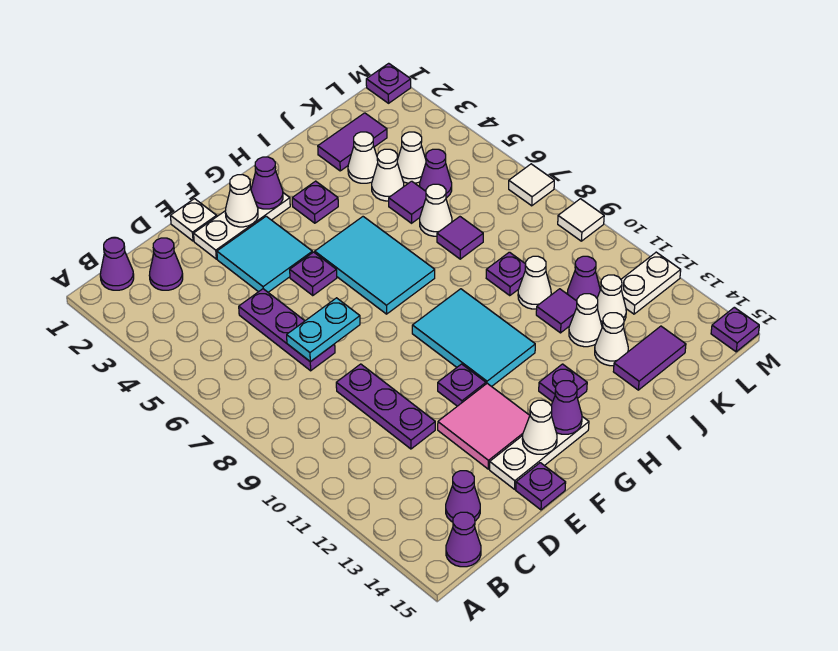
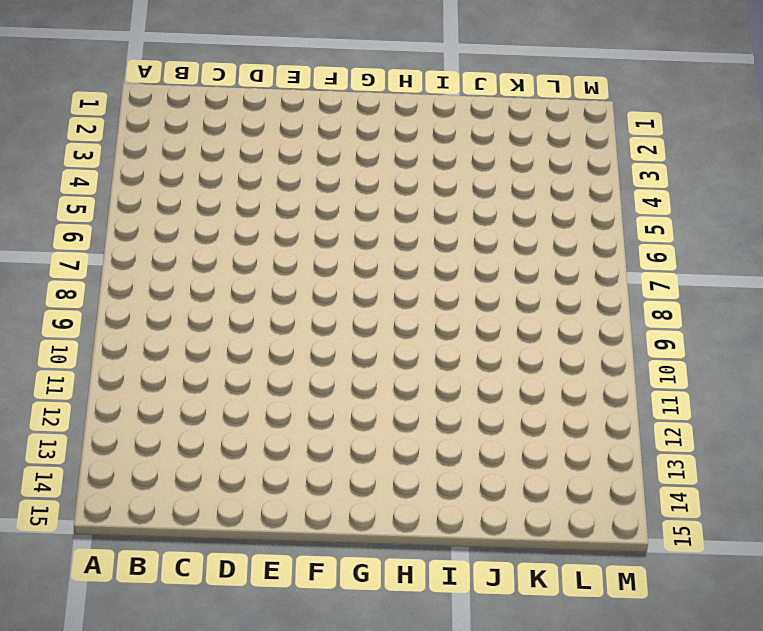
none -> purple cone B1 level 1
none -> purple cone B15 level 1
none -> purple cone C2 level 1
none -> purple cone C14 level 1

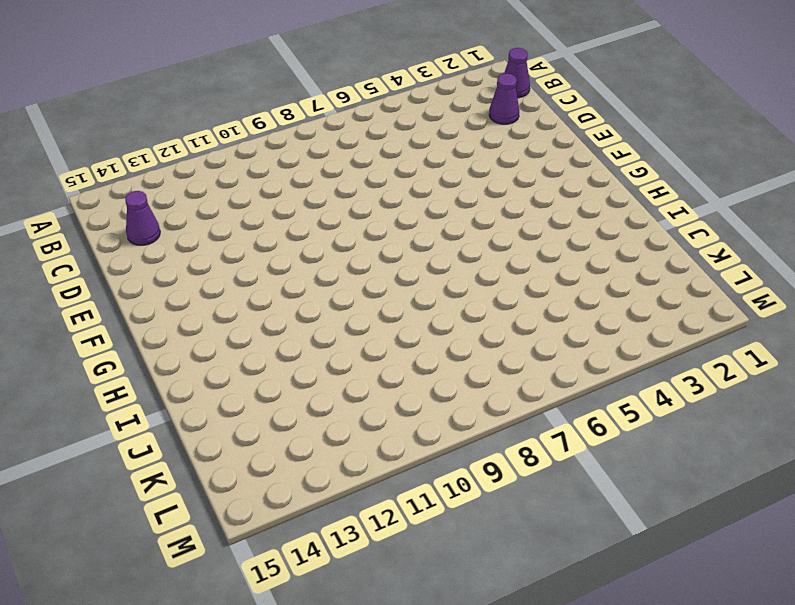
none -> purple cone B15 level 1
none -> purple plate D5:D7 level 1
none -> purple plate D9:D11 level 1
none -> white plate E1 level 1

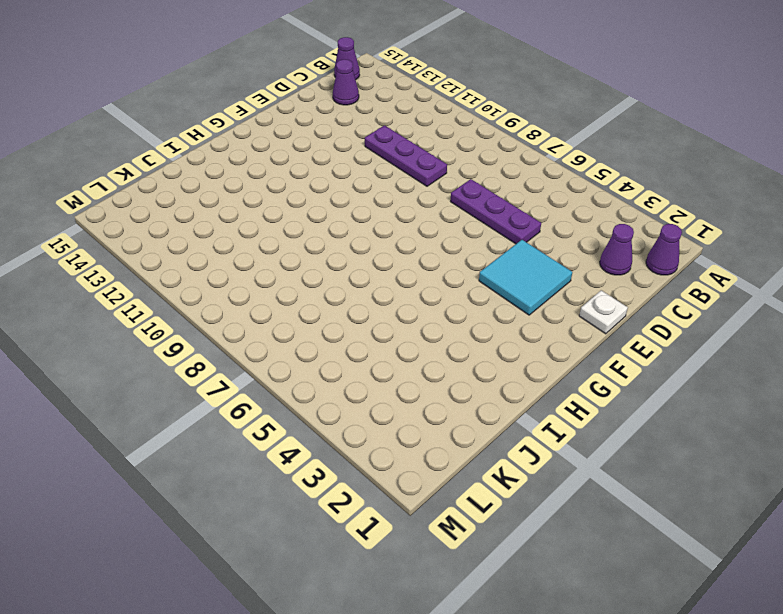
none -> white plate E2:G2 level 1
none -> pink tile E12:F13 level 1
none -> white plate E14:G14 level 1
none -> purple plate E15 level 1

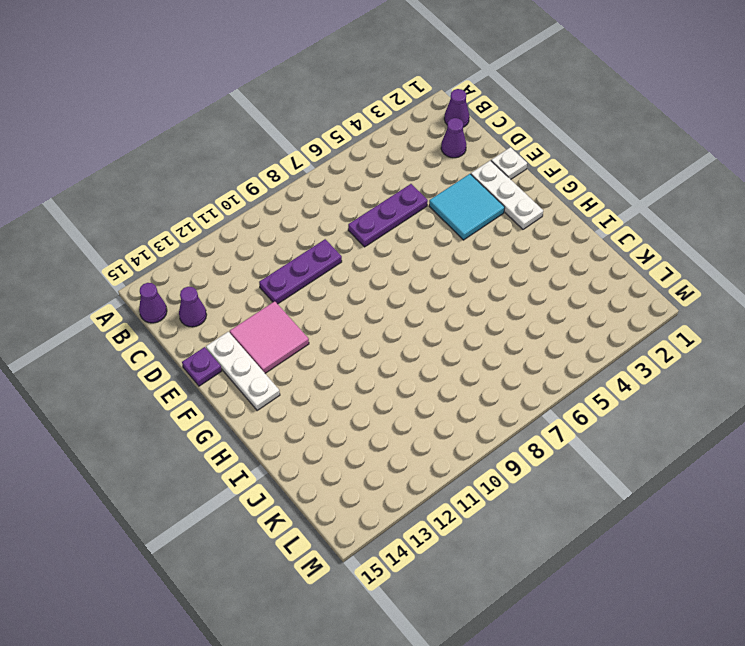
none -> purple plate F5 level 1
none -> purple plate F11 level 1
none -> cyan tile G5:H7 level 1
none -> cyan tile G9:H11 level 1

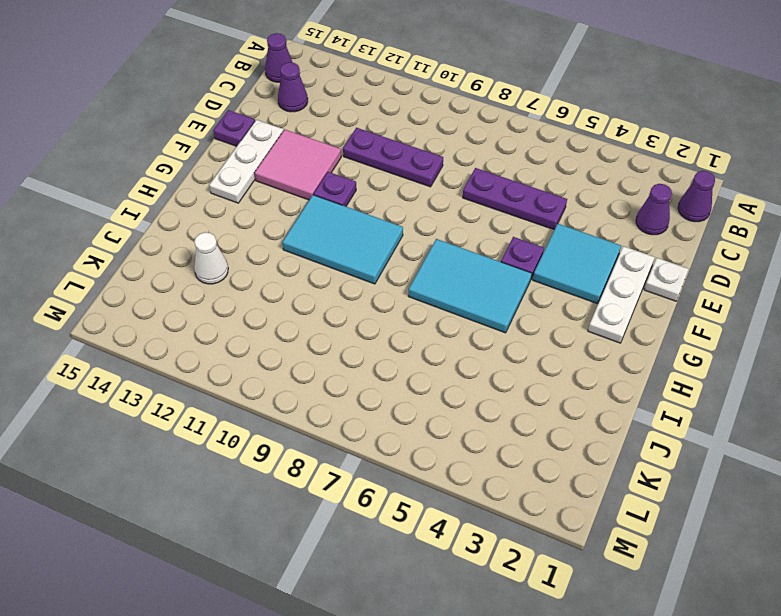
none -> purple plate H3 level 1
none -> purple plate H13 level 1
none -> purple tile J2:K2 level 1
none -> white cone J3 level 1

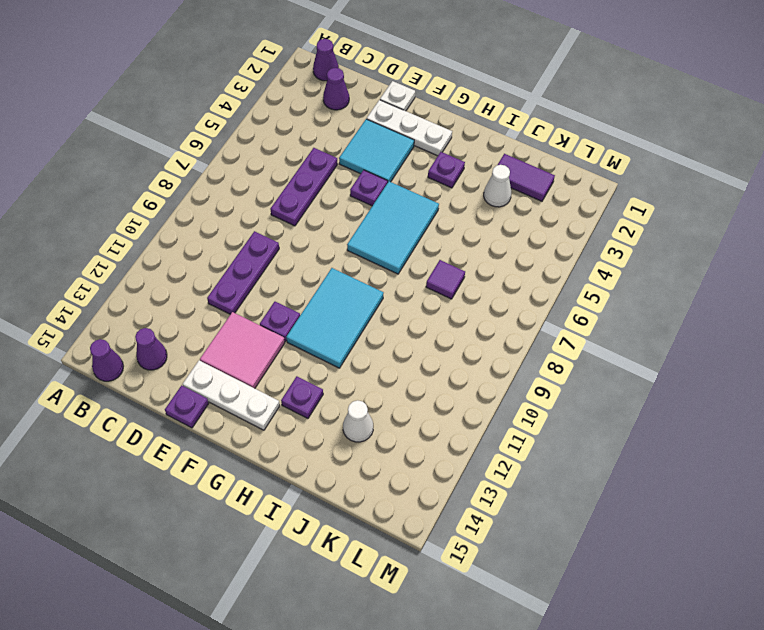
none -> white cone J4 level 1
none -> purple tile J5 level 1
none -> white cone J6 level 1
none -> purple plate J9 level 1

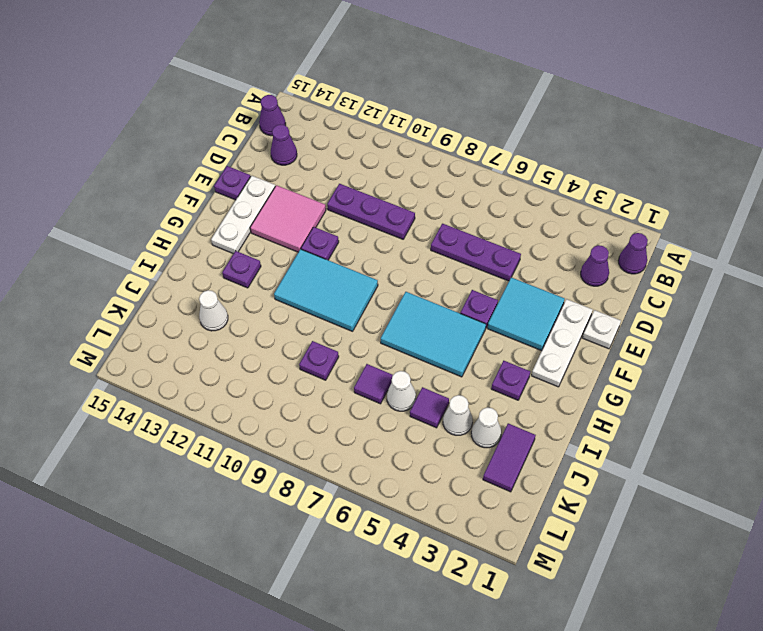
none -> white cone J10 level 1
none -> purple tile J11 level 1
none -> white cone J12 level 1
none -> purple tile J14:K14 level 1

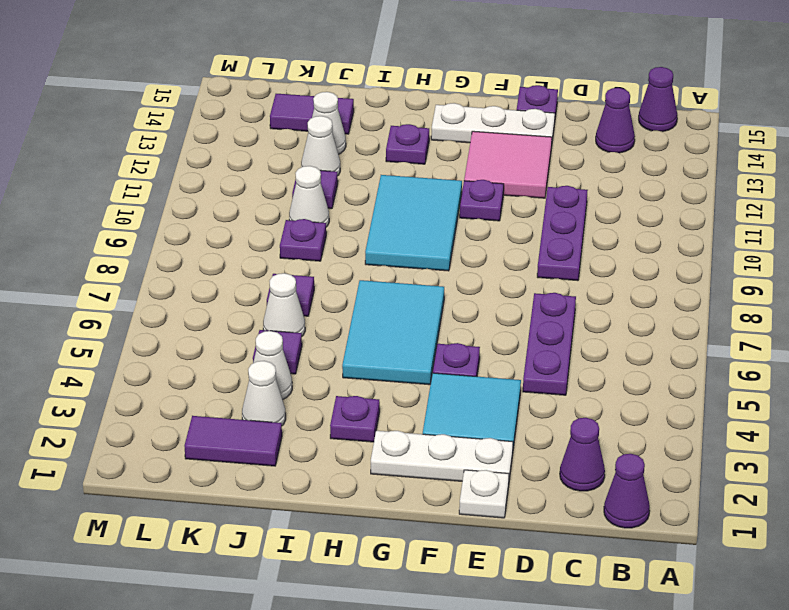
none -> white cone K4 level 1
none -> purple cone K5 level 1
none -> purple cone K11 level 1
none -> white cone K12 level 1

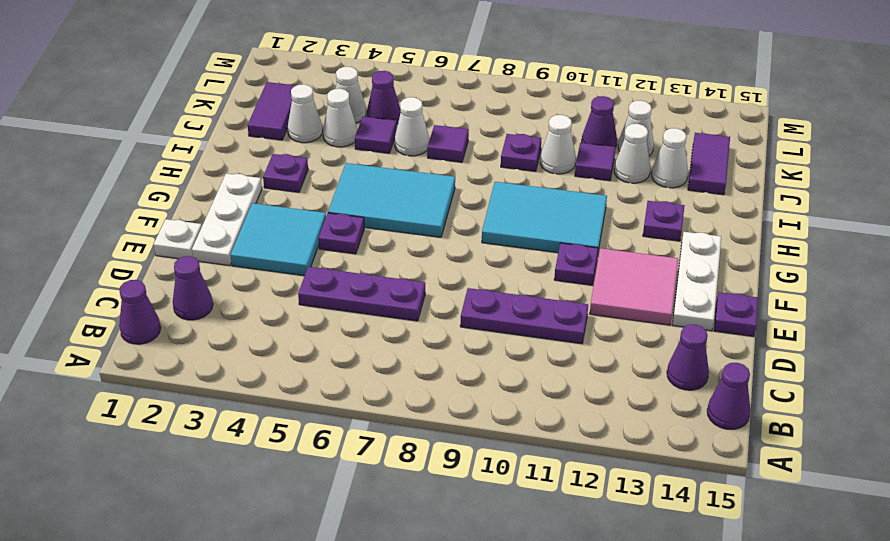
none -> white plate L12:M12 level 1
none -> purple plate M1 level 1
none -> white tile M7 level 1
none -> white tile M9 level 1

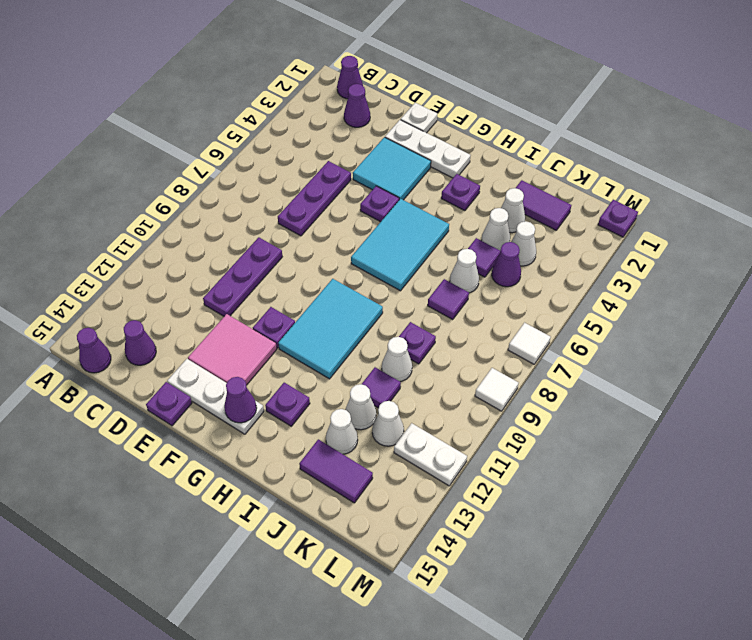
none -> purple cone K11 level 1
none -> purple plate M15 level 1
none -> cyan plate D7:E7 level 2
none -> white cone F2 level 2

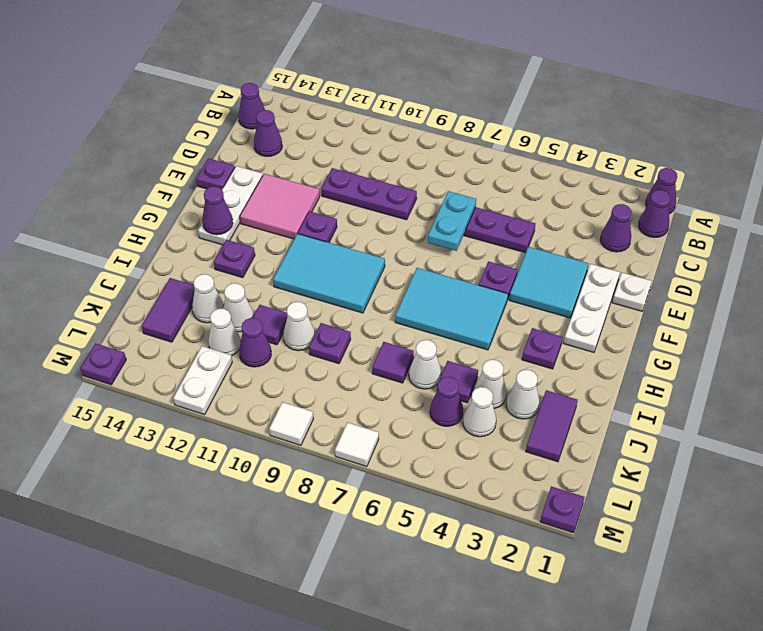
purple cone A1 level 1 -> purple cone G2 level 2
none -> white cone F2 level 2
none -> white cone F14 level 2

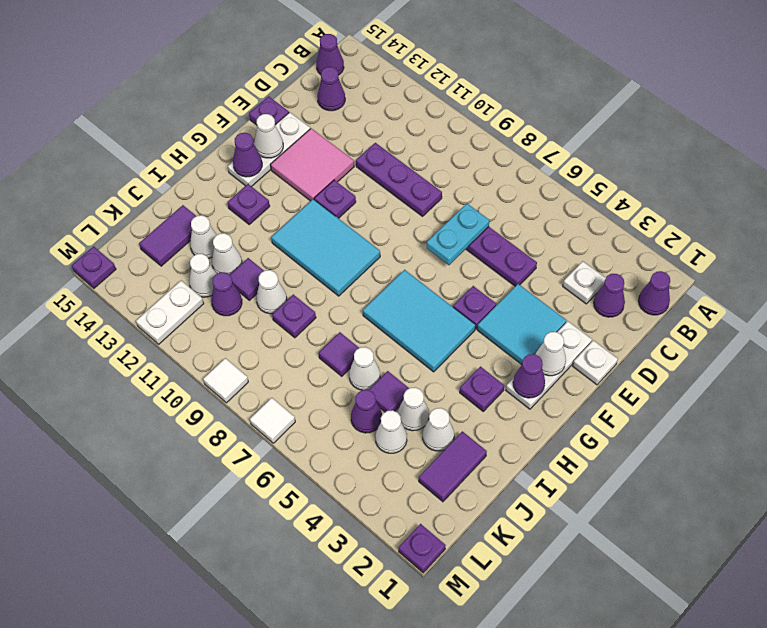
white plate C3 level 1 -> none

